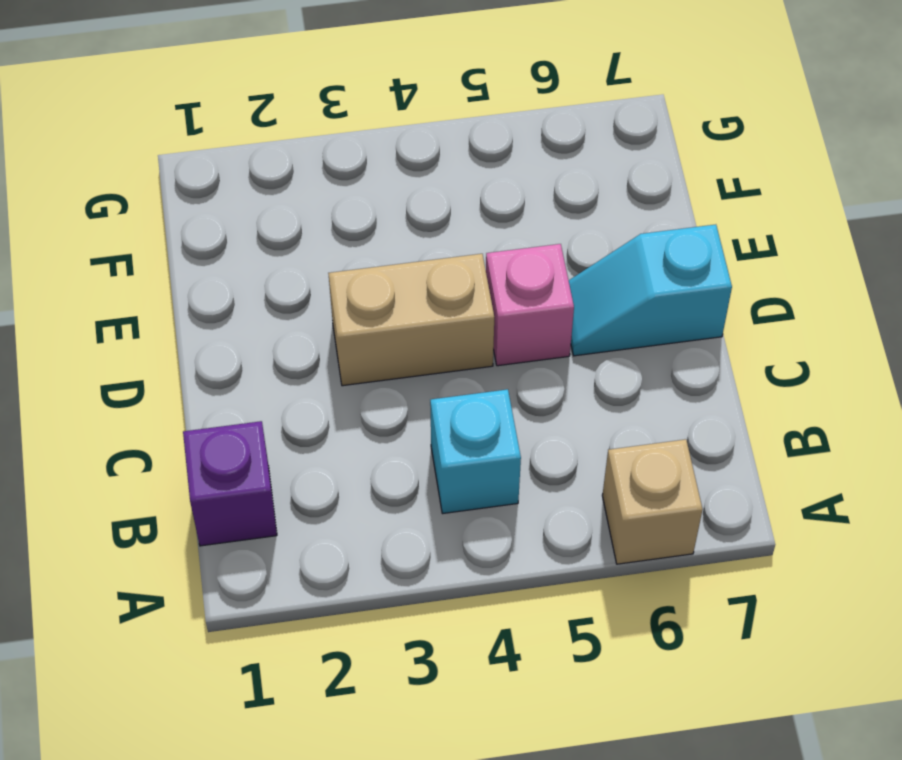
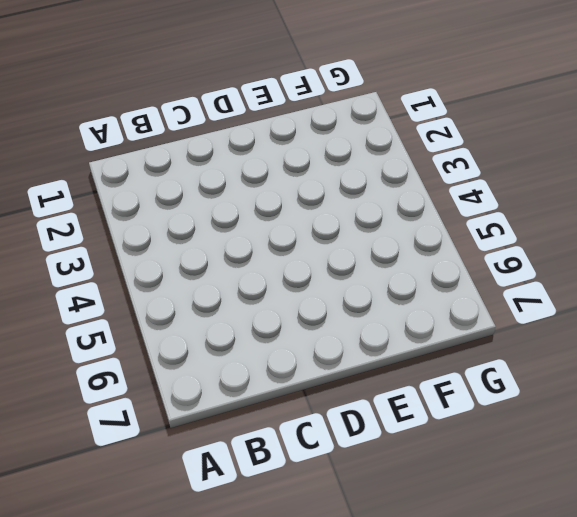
none -> tan brick A6 level 1
none -> purple brick B1 level 1

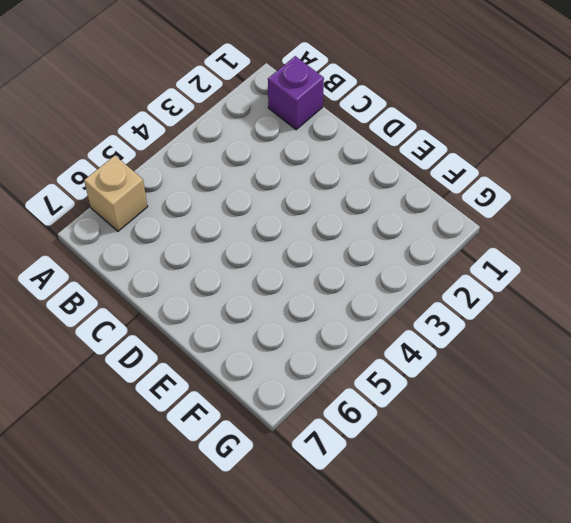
none -> cyan brick B4 level 1
none -> tan brick D3:D4 level 1

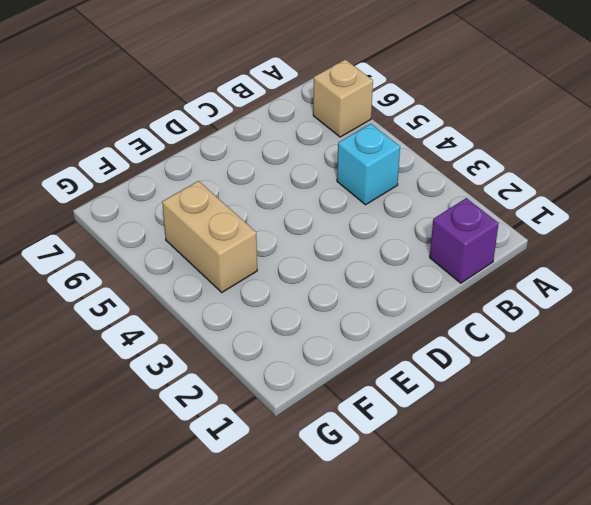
tan brick F4:F5 level 1 -> tan brick D3:D4 level 1
none -> pink brick D5 level 1
none -> cyan slope D6:D7 level 1 top 7

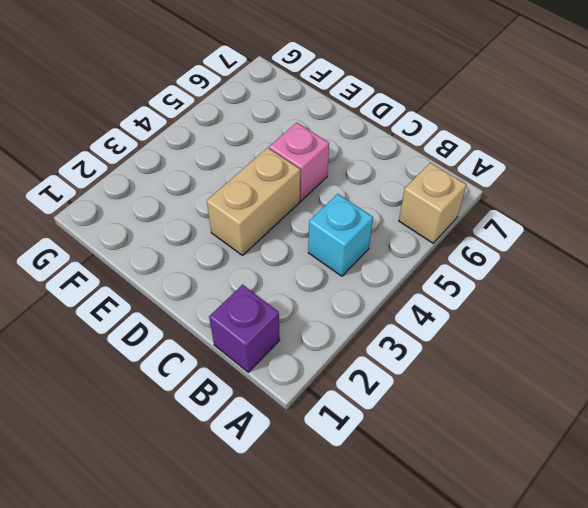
none -> cyan slope D6:D7 level 1 top 7

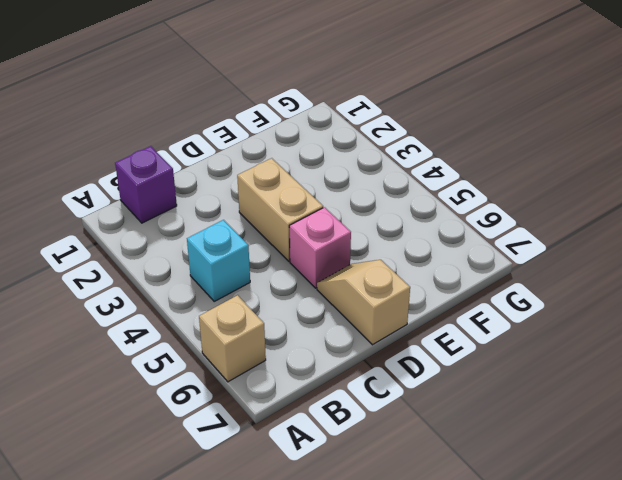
tan slope D6:D7 level 1 top 7 -> cyan slope D6:D7 level 1 top 7

